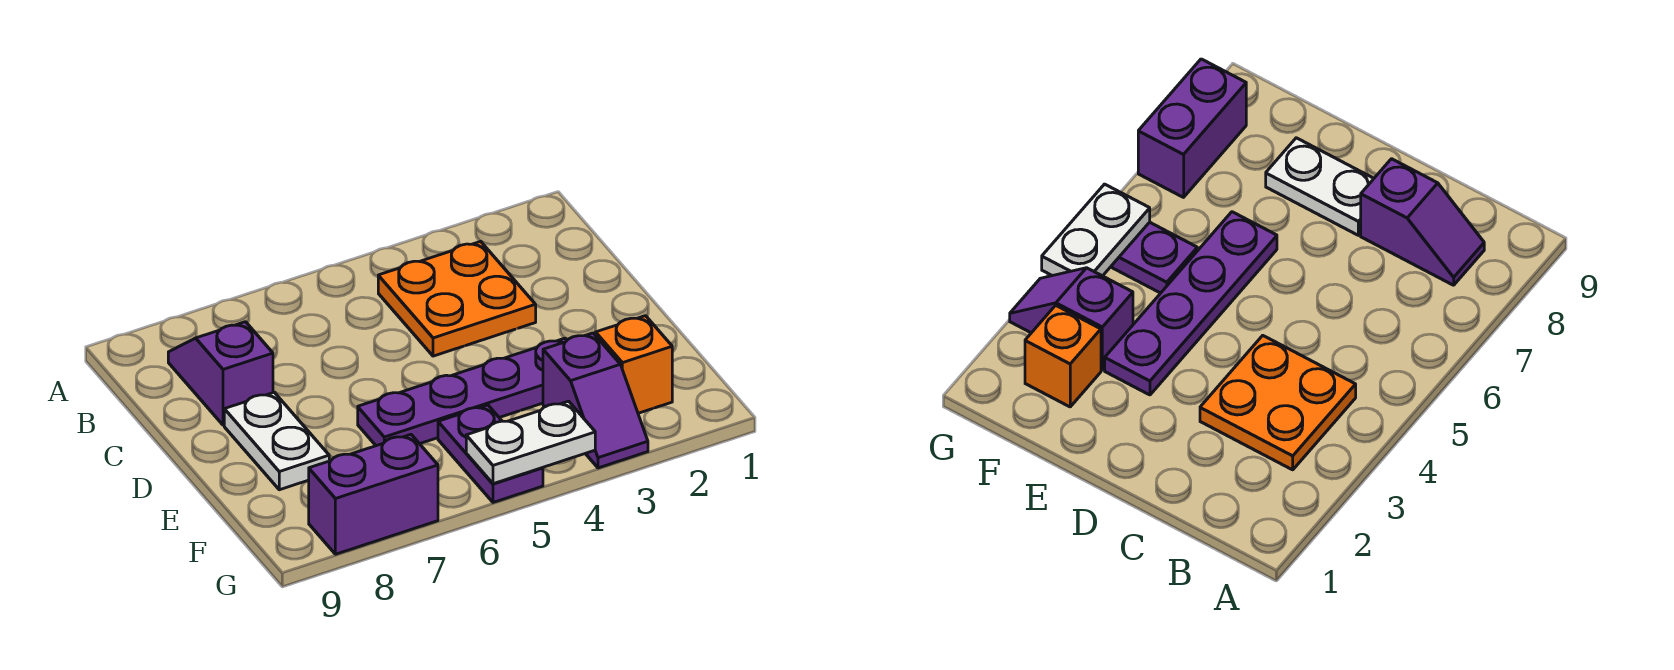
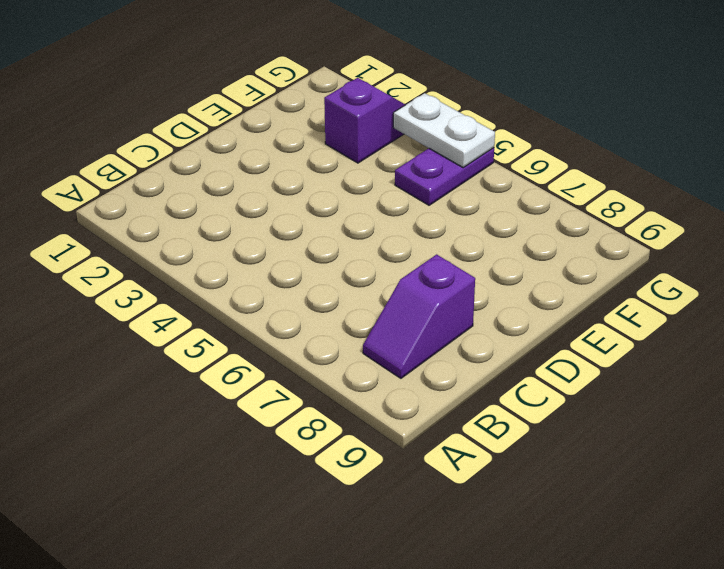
none -> orange plate B3:C4 level 1
none -> white plate D8:E8 level 1

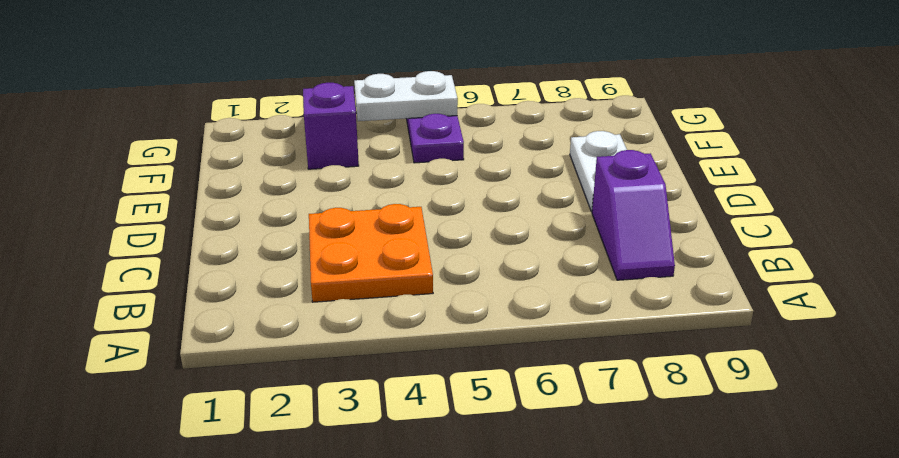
none -> purple plate E3:E6 level 1
none -> orange brick F2 level 1

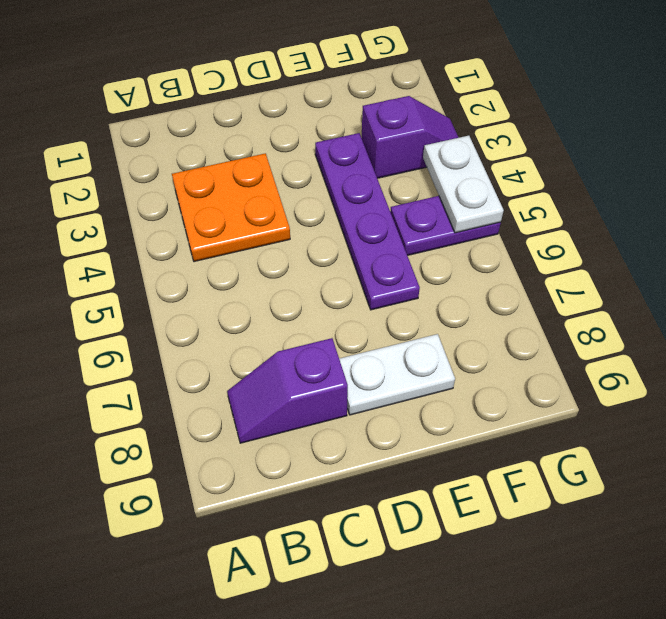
none -> orange brick F2 level 1
none -> purple brick G7:G8 level 1

